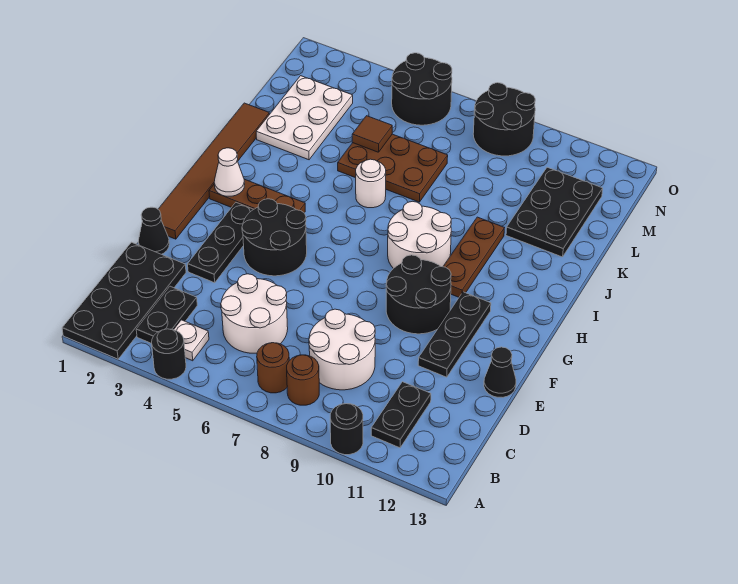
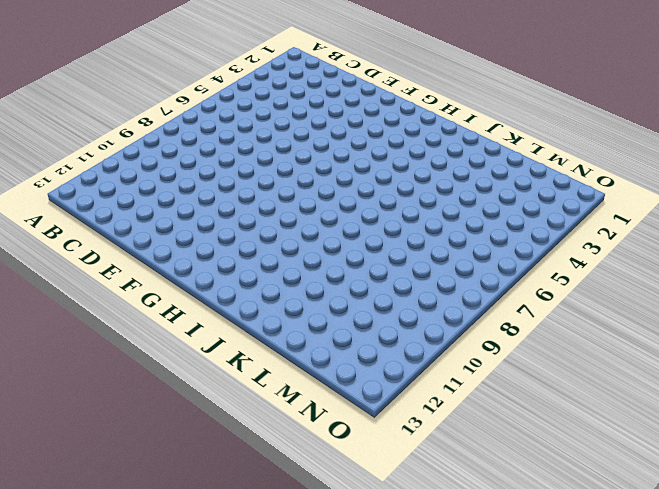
none -> black plate A1:D2 level 1
none -> black round brick A4 level 1
none -> black round brick A10 level 1

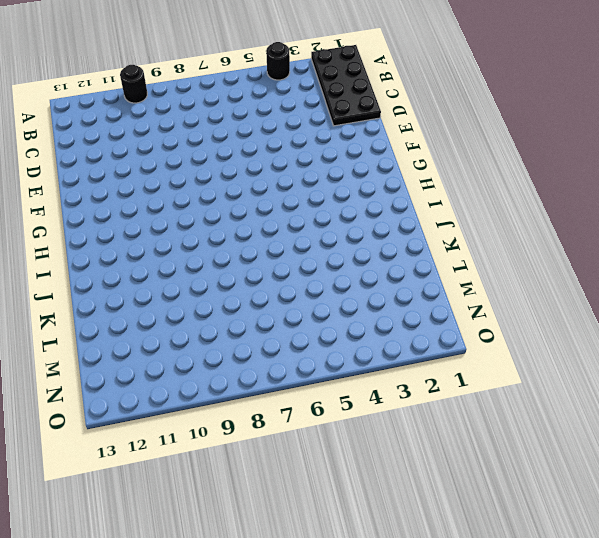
none -> black plate B3:C3 level 1
none -> white plate B4 level 1
none -> brown round brick B7 level 1

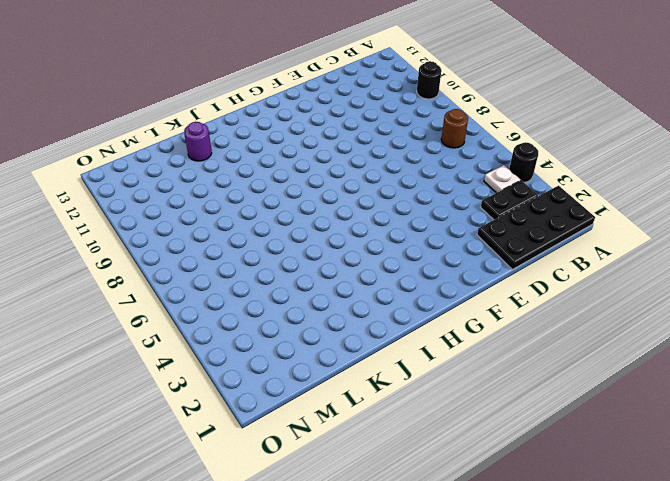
purple round brick K12 level 1 -> black plate K11:M12 level 1
none -> brown round brick B8 level 1
none -> black plate B11:C11 level 1
none -> white round brick C5:D6 level 1

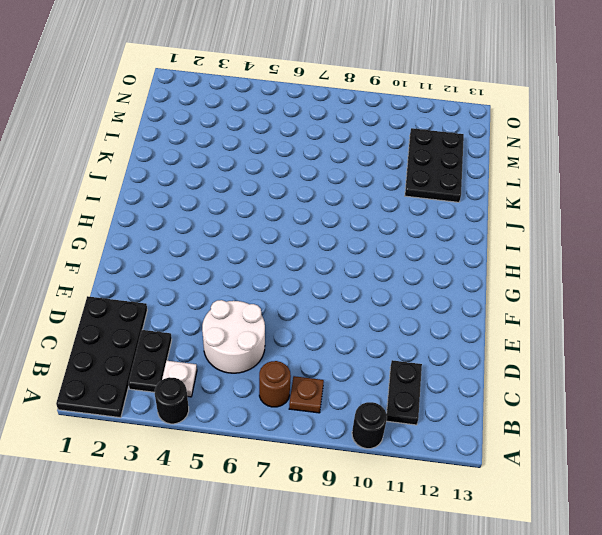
brown plate B8 level 1 -> brown round brick B8 level 1
none -> white round brick C8:D9 level 1
none -> black cone E1 level 1
none -> black plate E3:G3 level 1

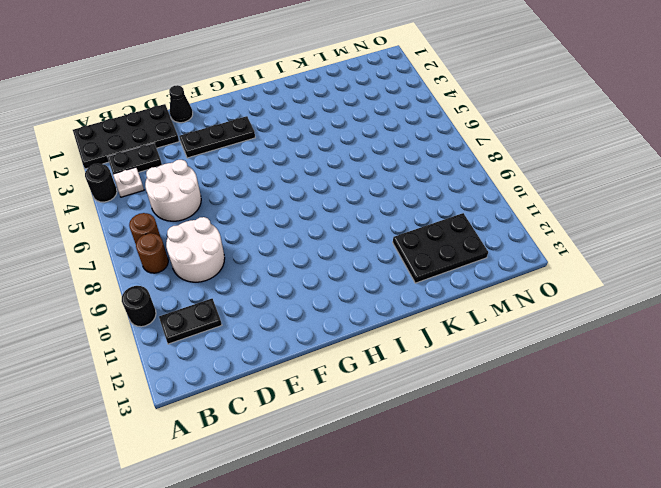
none -> black plate E11:G11 level 1
none -> black cone E13 level 1
none -> brown tile F1:K1 level 1

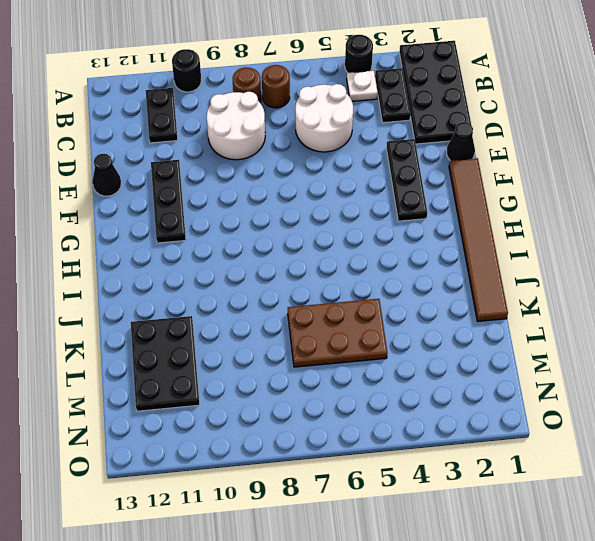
none -> black round brick F4:G5 level 1
none -> black round brick F9:G10 level 1
none -> brown plate H2:H4 level 1

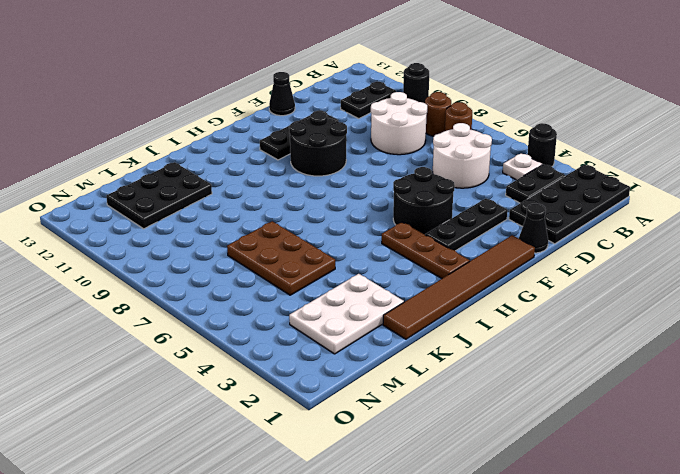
none -> white round brick H8:I9 level 1
none -> brown plate H10:J10 level 1
none -> white round brick J6 level 1

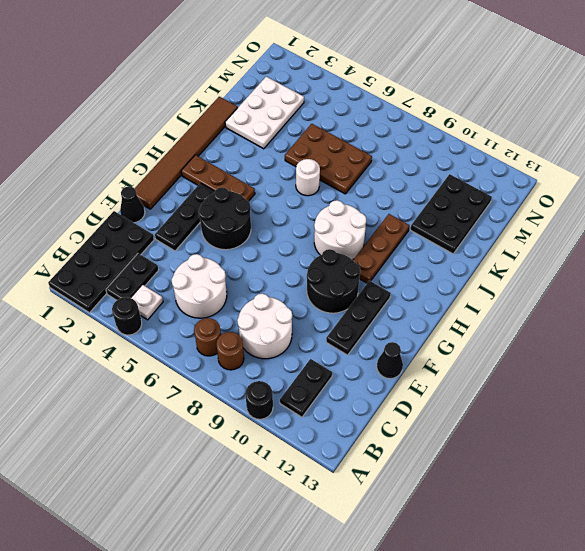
none -> black round brick N5:O6 level 1
none -> black round brick N8:O9 level 1
none -> white cone H2 level 2

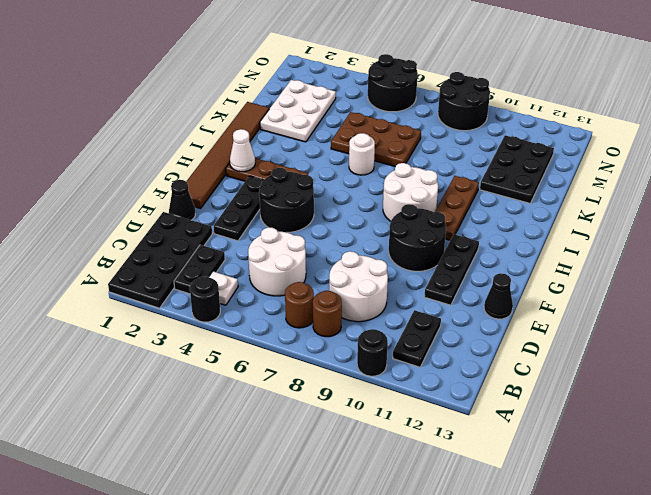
none -> brown tile L5 level 2

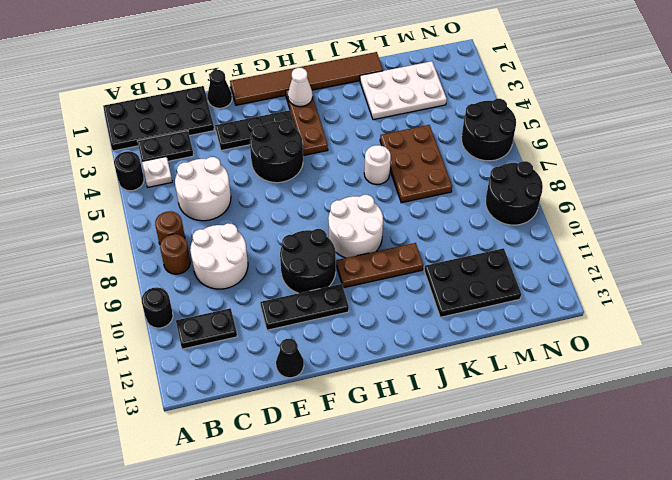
none -> brown tile L5 level 2

